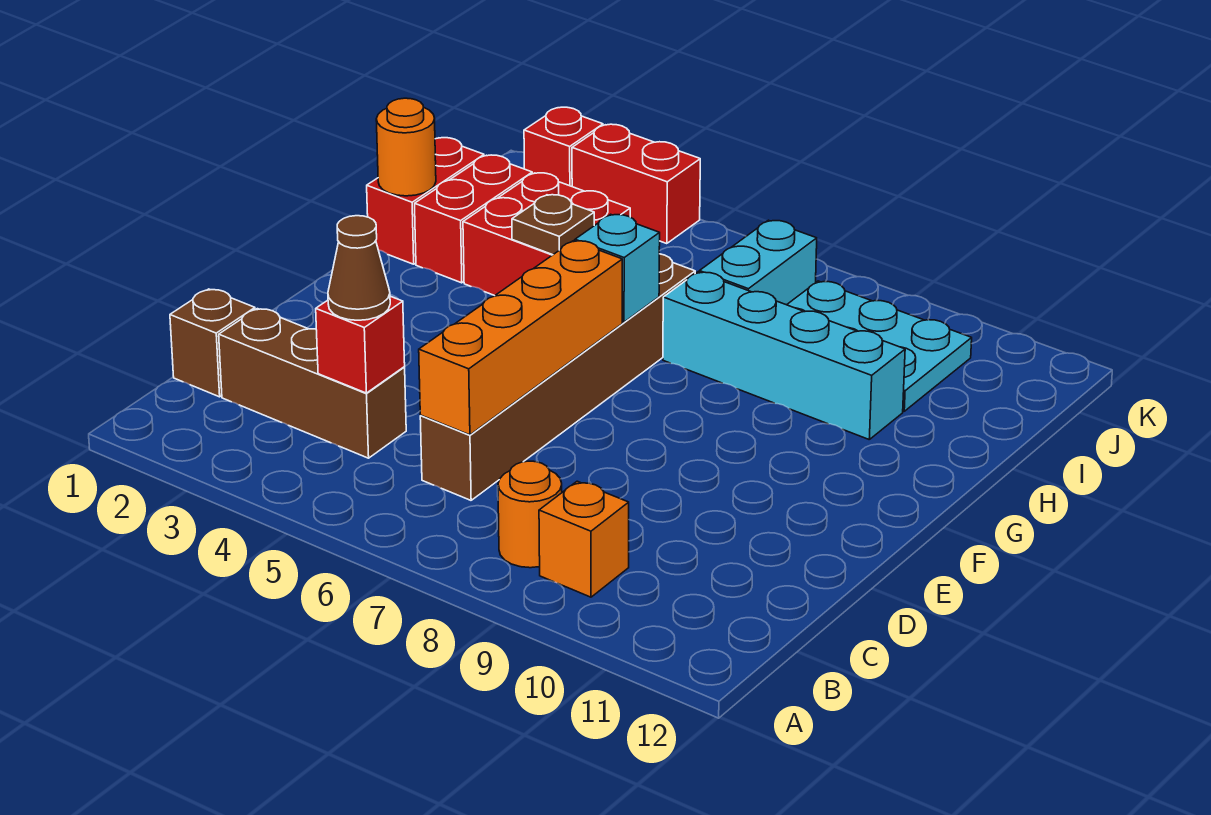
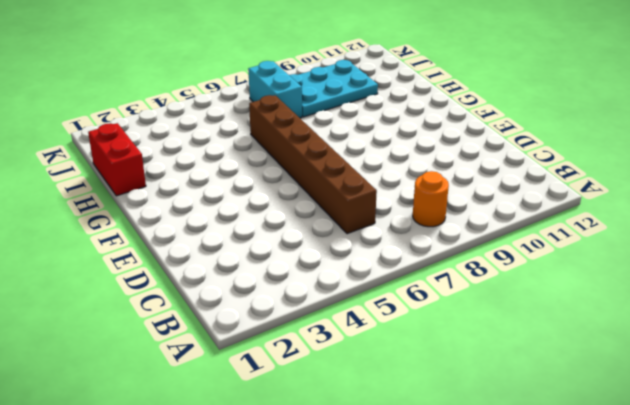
none -> orange brick B9 level 1
none -> brown brick C1 level 1
none -> brown brick C2:C4 level 1

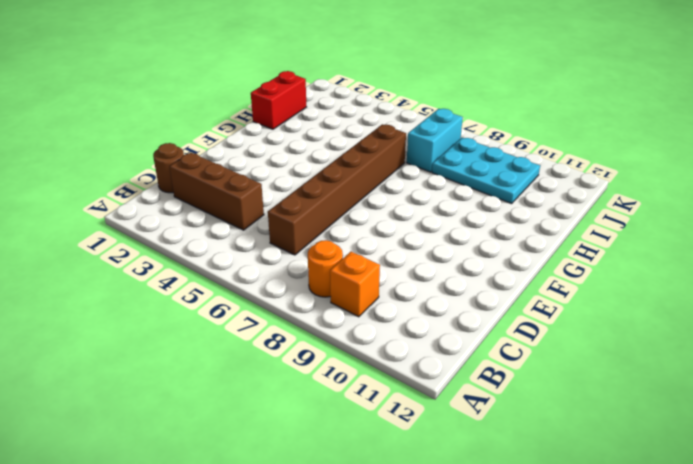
brown round brick C1 level 1 -> brown brick C1 level 1
none -> red brick H2:I2 level 1
none -> red brick H3:I4 level 1
none -> cyan brick H7:H10 level 1

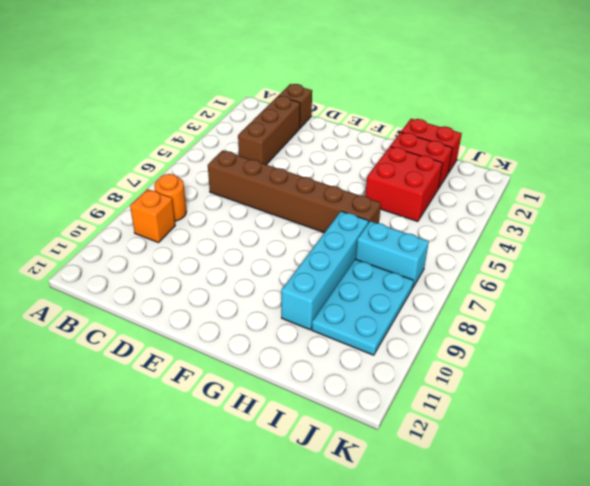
none -> red brick K2 level 1
none -> red brick K3:K4 level 1
none -> red brick C4 level 2

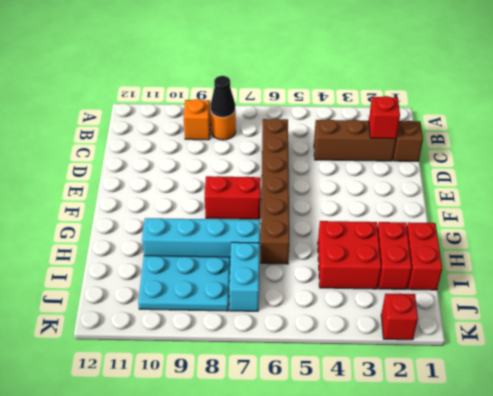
black cone B8 level 2 -> none
red brick C2 level 2 -> red brick C4 level 2
red brick F7:F8 level 1 -> red brick K3:K4 level 1
none -> orange brick C6:F6 level 2
none -> cyan brick G6 level 2
none -> orange round brick H1 level 2

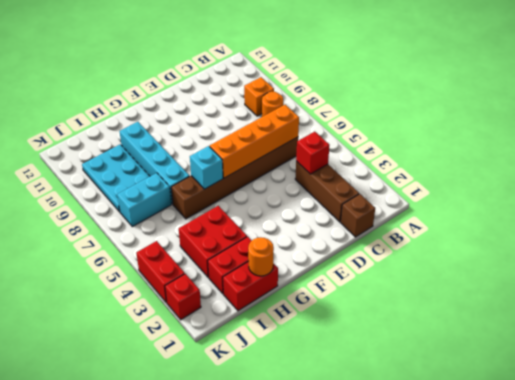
none -> brown plate H4 level 2
none -> brown cone C4 level 3

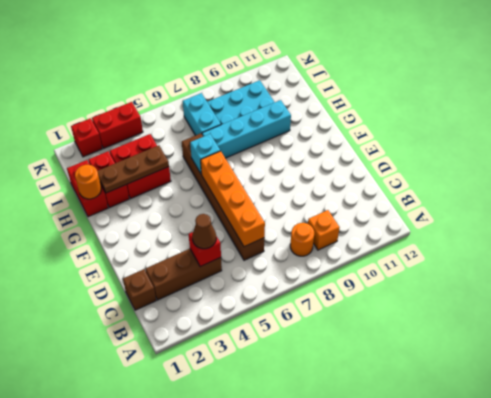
brown plate H2:H4 level 2 -> brown plate H4 level 2

